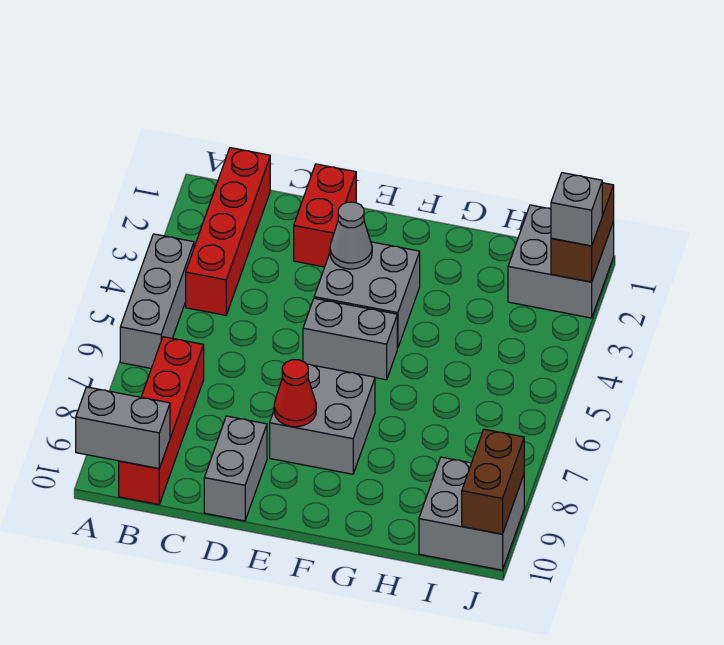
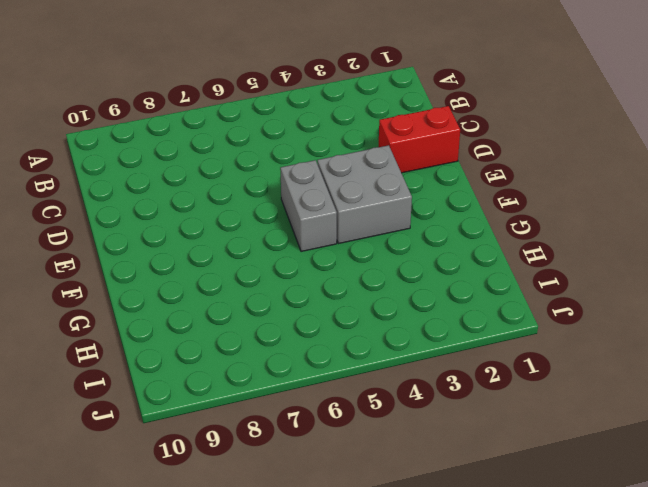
none -> grey brick A4:A6 level 1
none -> red brick B1:B4 level 1
none -> red brick B7:B10 level 1

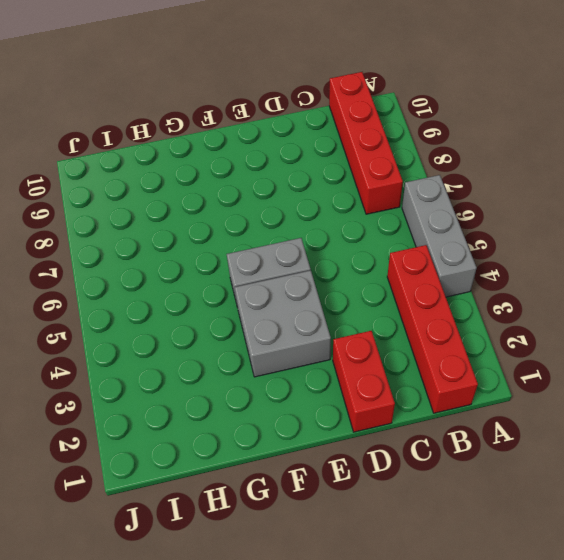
none -> grey brick D9:D10 level 1
none -> grey brick E7:F8 level 1
none -> grey brick I1:J2 level 1

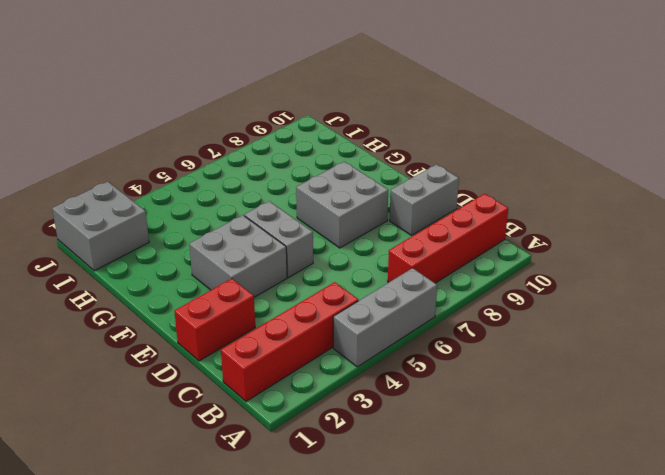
none -> grey brick I9:J10 level 1
none -> grey brick A10:B10 level 2
none -> grey cone E3 level 2

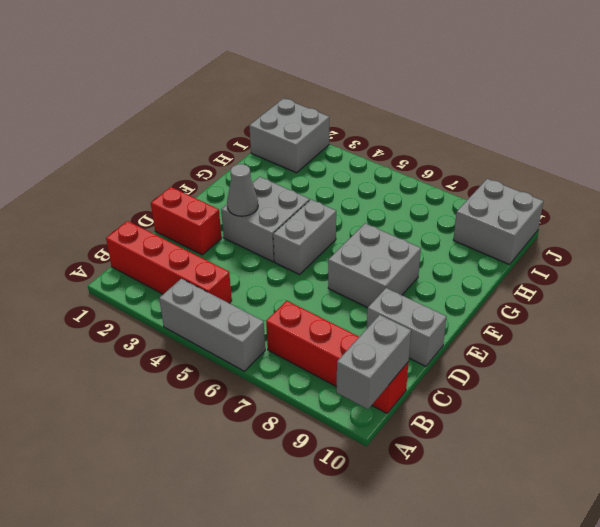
none -> red cone E8 level 2
none -> brown brick J1:J2 level 2
none -> brown brick J9:J10 level 2

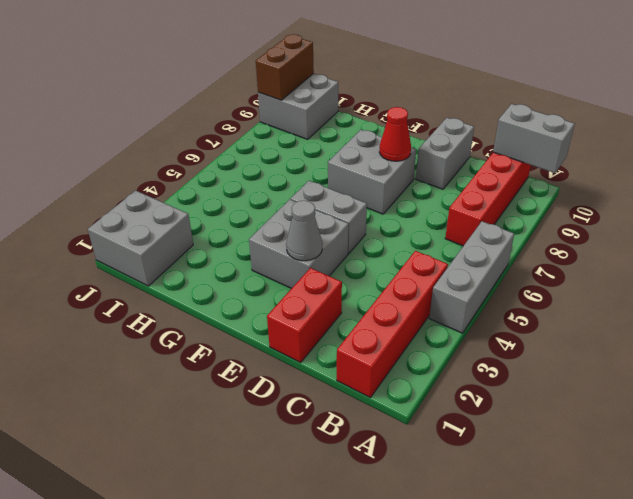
none -> brown brick J1:J2 level 2
none -> grey brick J2 level 3

